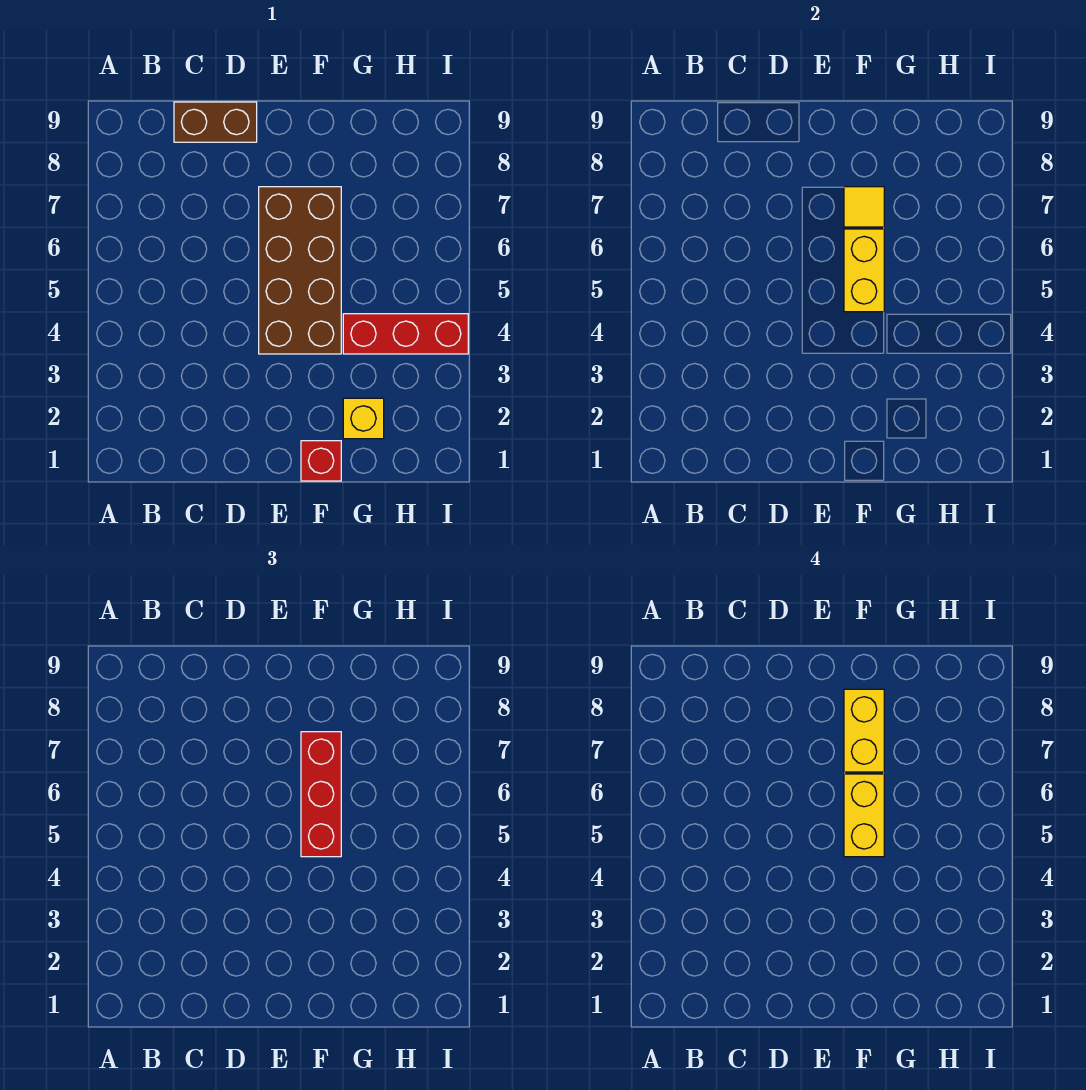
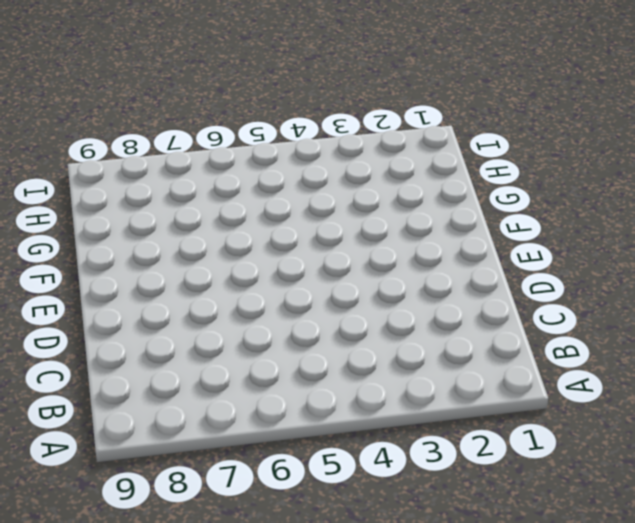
none -> brown brick C9:D9 level 1
none -> brown brick E4:F7 level 1

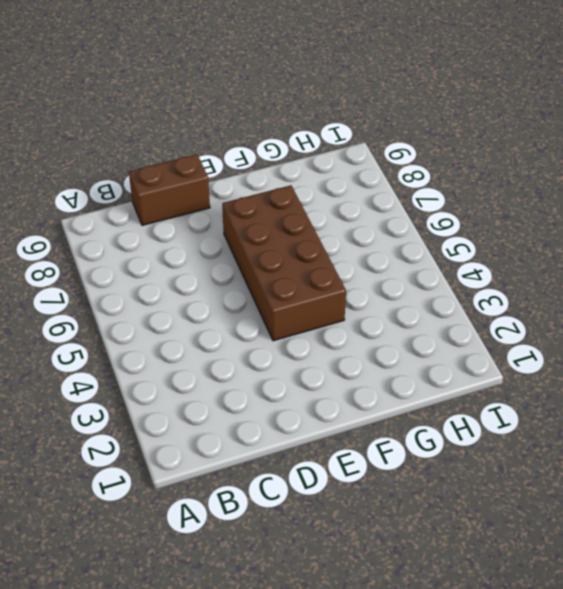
none -> red brick F1 level 1
none -> yellow brick G2 level 1

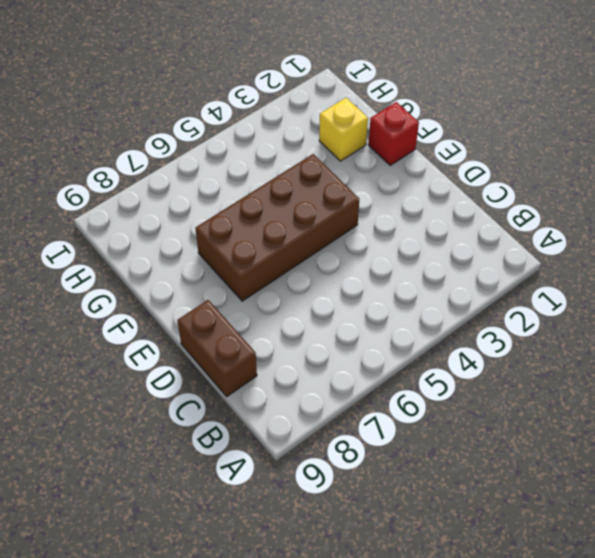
none -> red brick G4:I4 level 1
none -> yellow brick F5:F6 level 2

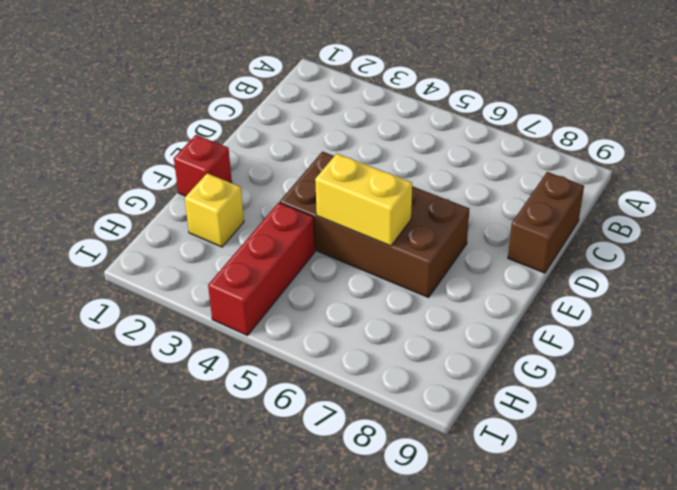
none -> yellow tile F7 level 2
none -> red brick F5:F7 level 3

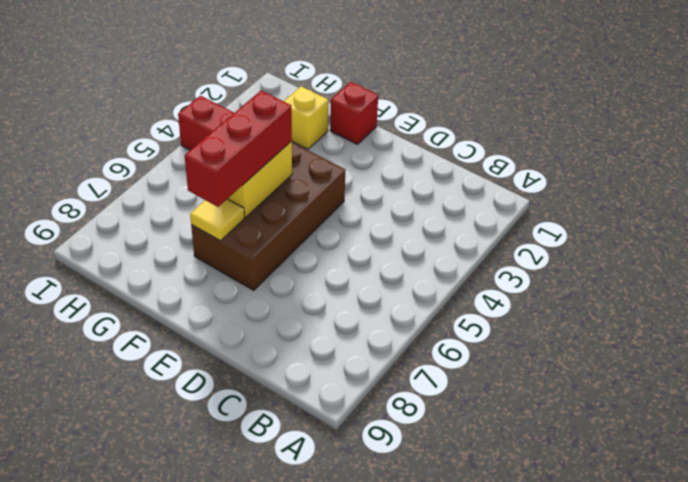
none -> brown brick C9:D9 level 1
none -> yellow brick F5:F6 level 4

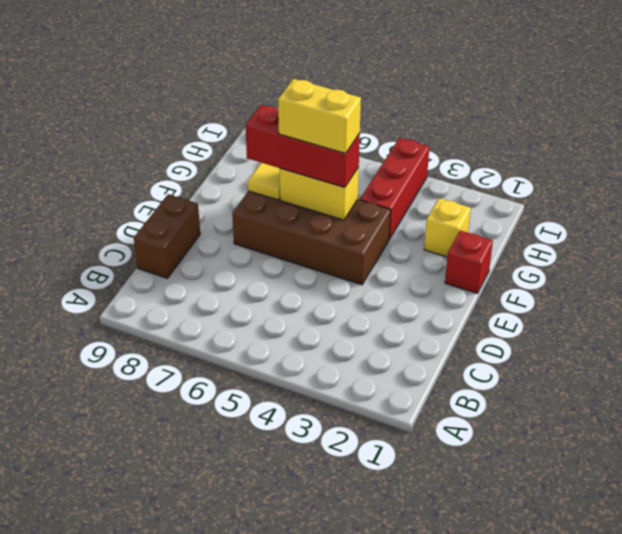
none -> yellow brick F7:F8 level 4

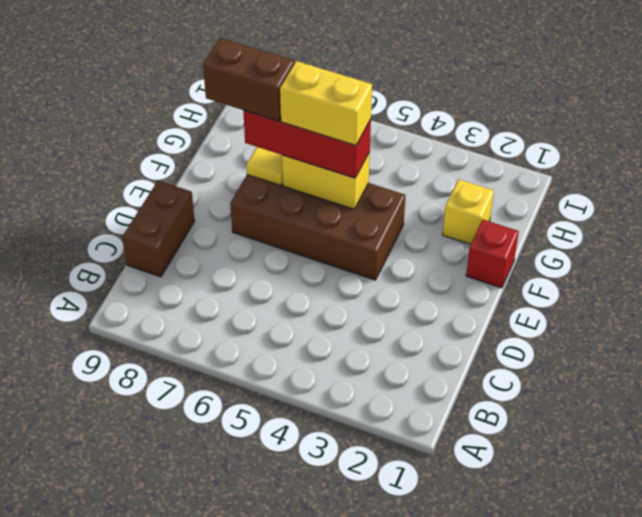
brown brick F7:F8 level 4 -> yellow brick F7:F8 level 4
none -> red brick G4:I4 level 1

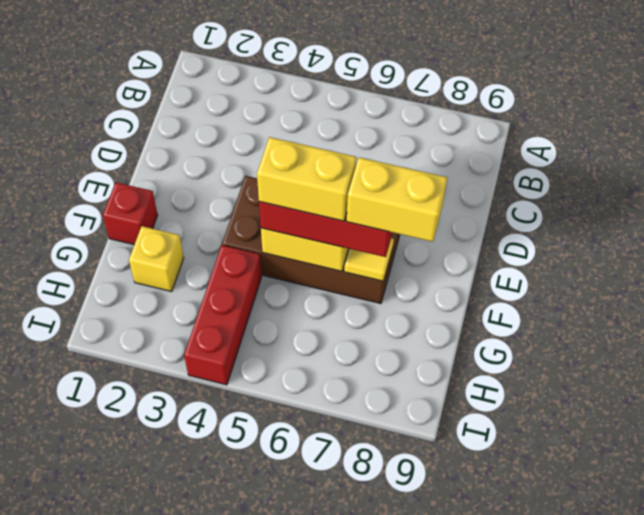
none -> brown brick C9:D9 level 1

